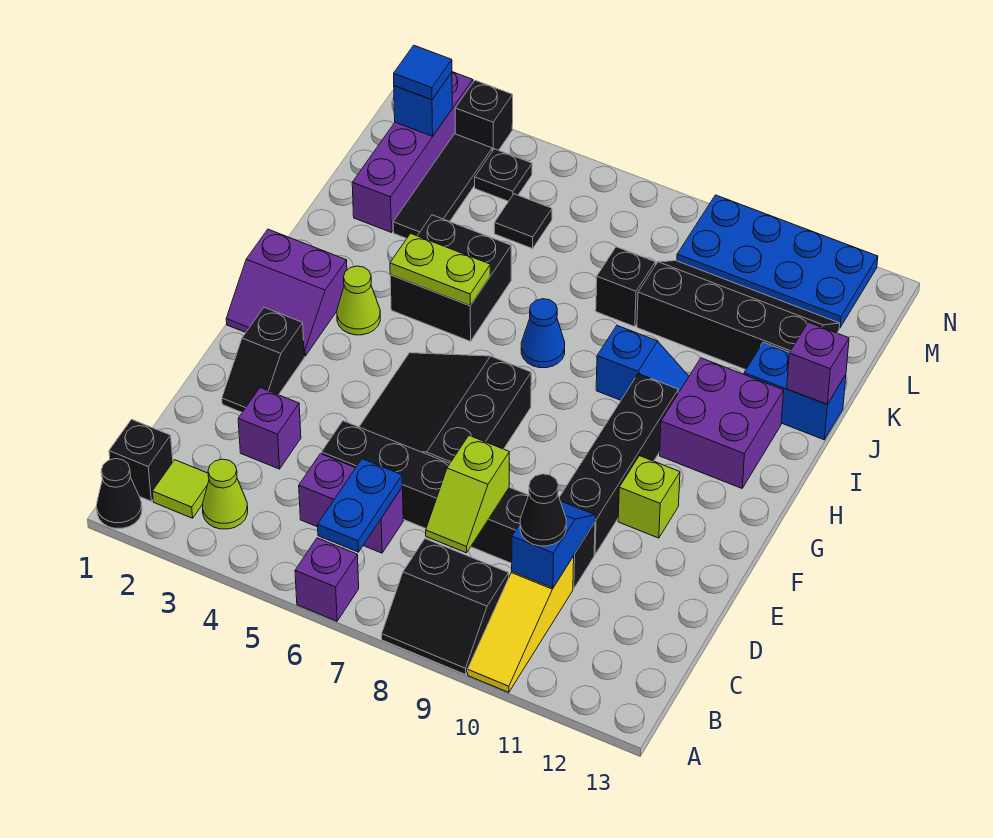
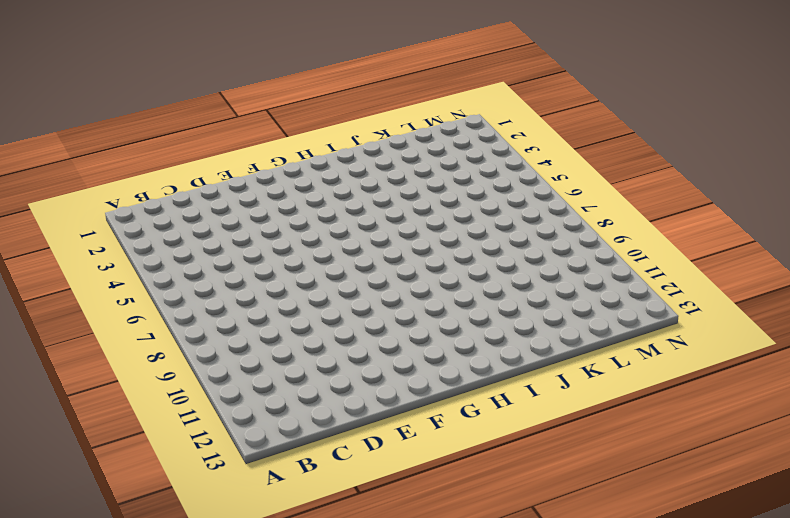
none -> black cone A1 level 1
none -> purple brick A6 level 1
none -> black slope A8:B9 level 1 top B
none -> yellow slope A10:C10 level 1 top C

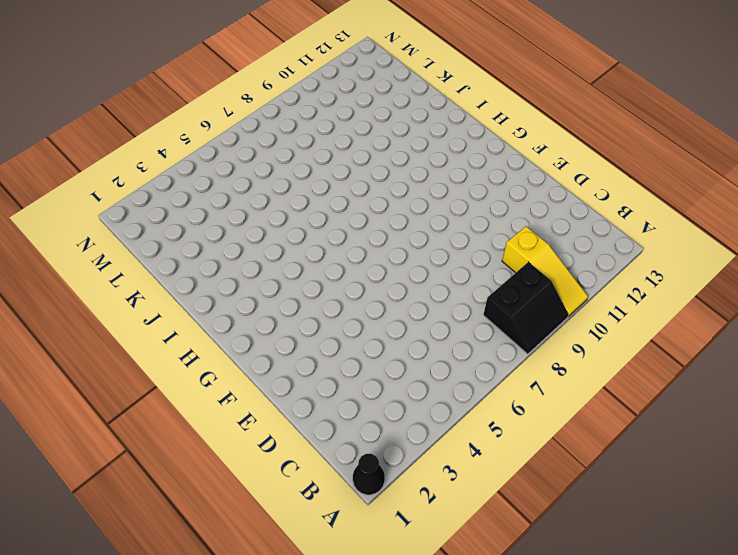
none -> purple brick A6 level 1
none -> black brick B1 level 1
none -> lime tile B2 level 1
none -> lime cone B3 level 1

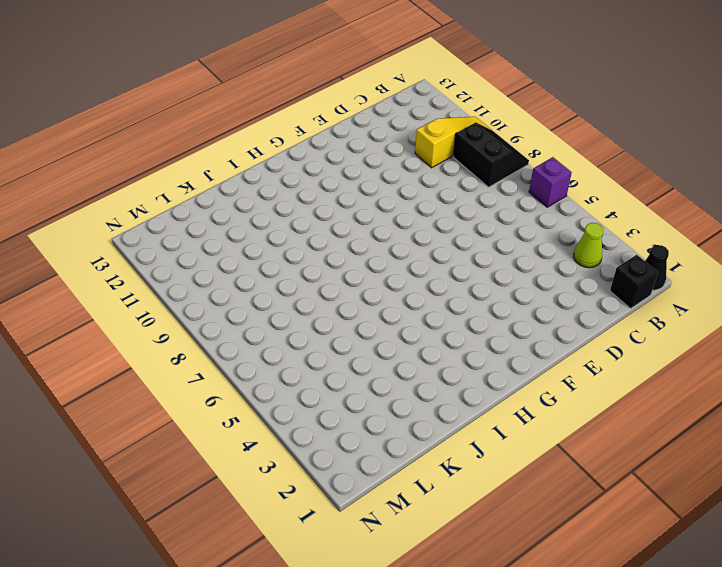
none -> lime tile B2 level 1
none -> purple brick C5:C6 level 1
none -> purple brick D3 level 1
none -> black brick D5:D10 level 1

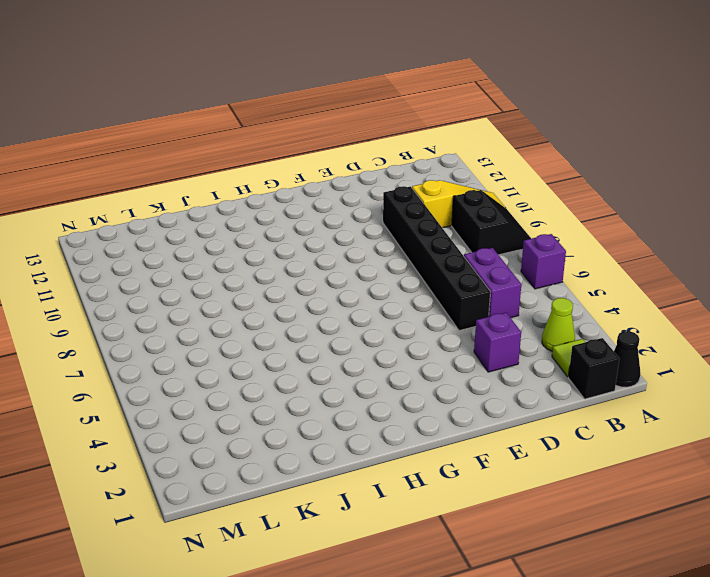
none -> black slope E2:F2 level 1 top F
none -> black slope E5:G7 level 1 top 7
none -> black brick E10:H10 level 1
none -> lime brick F11 level 1

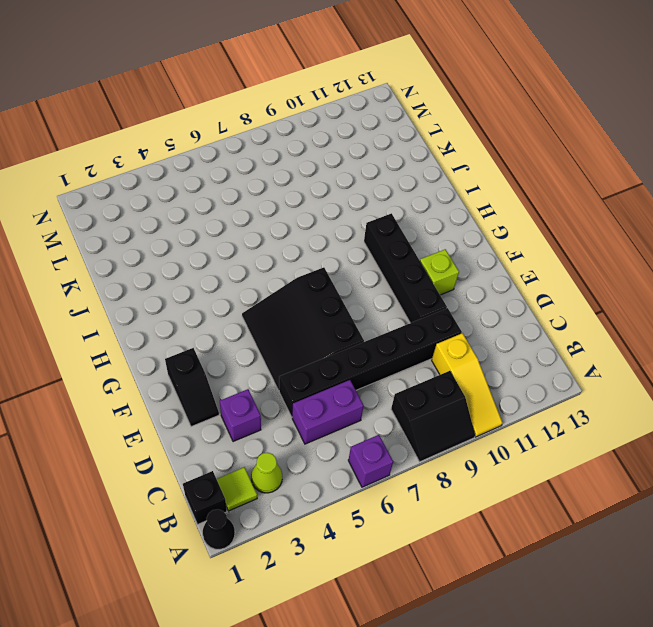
none -> purple slope G1:H2 level 1 top H
none -> lime cone H3 level 1
none -> purple brick H11:I12 level 1
none -> black brick I4:J5 level 1

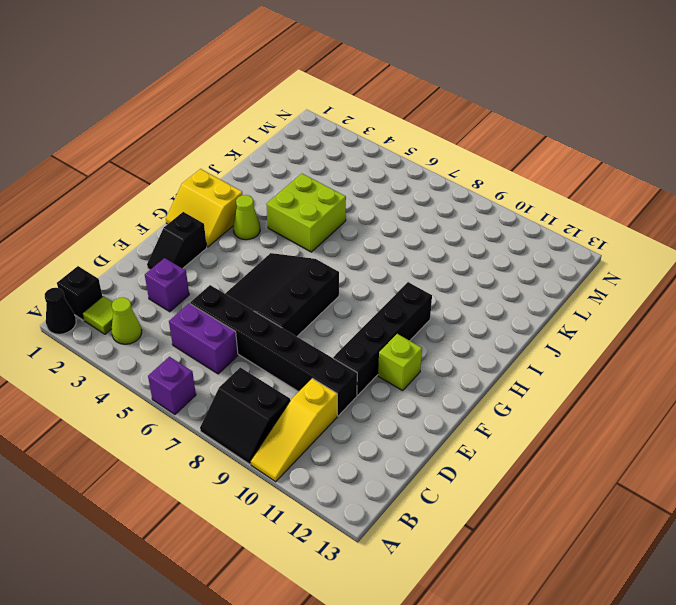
yellow slope G1:H2 level 1 top H -> purple slope G1:H2 level 1 top H
lime brick I4:J5 level 1 -> black brick I4:J5 level 1
none -> purple brick H11:I12 level 1
none -> blue cone I7 level 1
none -> blue slope I9:I10 level 1 top 9
none -> blue brick J12:J13 level 1

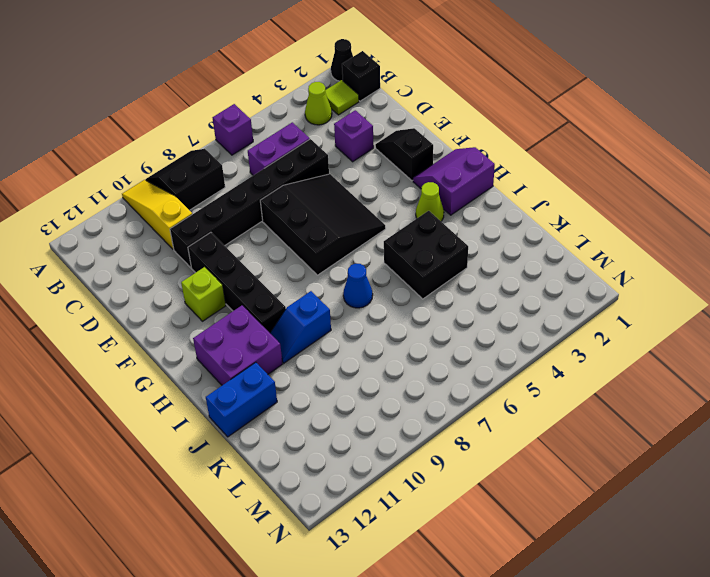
none -> purple brick K2:N2 level 1
none -> black tile K3:M3 level 1
none -> black brick K8 level 1
none -> black slope K9:L12 level 1 top K

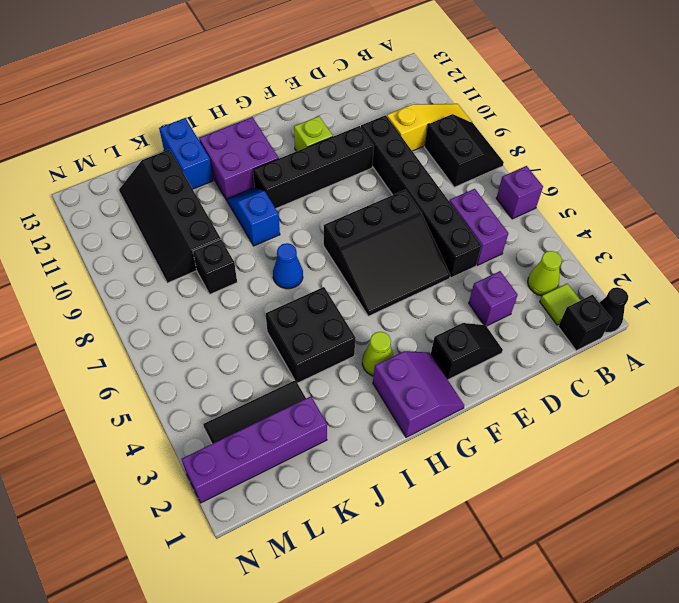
none -> black tile L5 level 1
none -> black plate M4 level 1
none -> blue plate M9:N12 level 1
none -> black brick N3 level 1

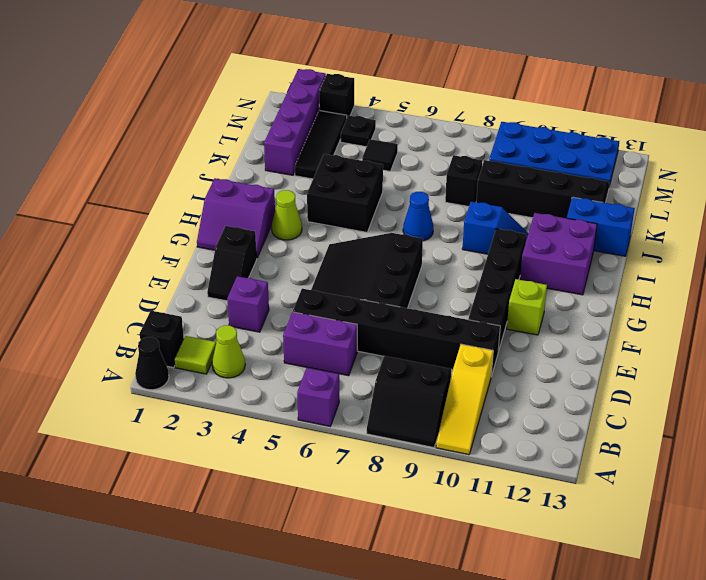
none -> blue plate B6:C6 level 2
none -> lime slope C8:D8 level 2 top D
none -> blue slope C10:D10 level 2 top C
none -> lime plate I4:I5 level 2

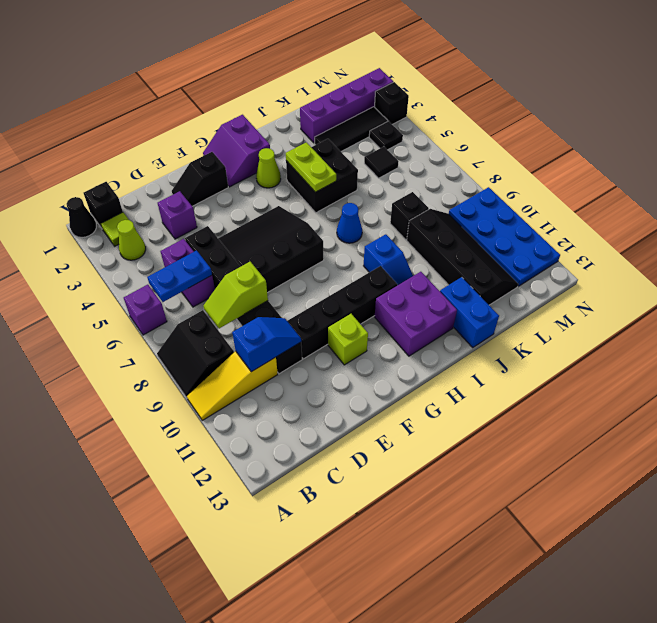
none -> purple brick J13 level 2
none -> blue brick M2 level 2
none -> black cone C10 level 3
none -> blue tile M2 level 3

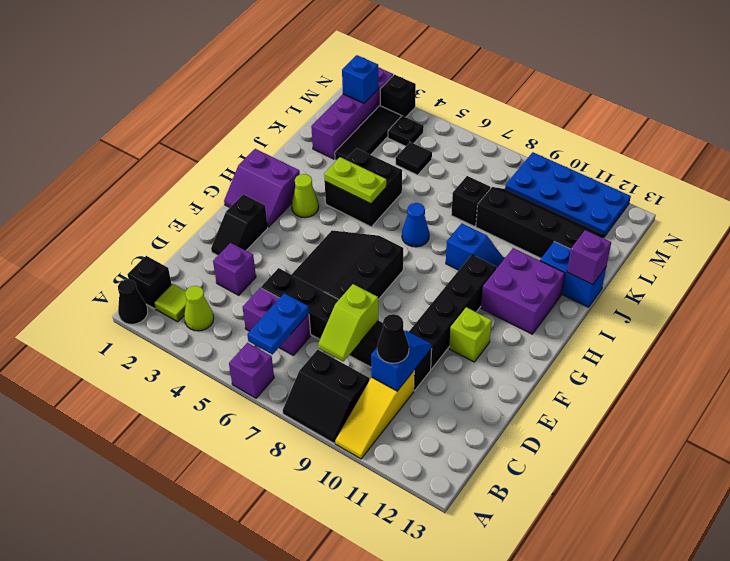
none -> blue tile M2 level 3

